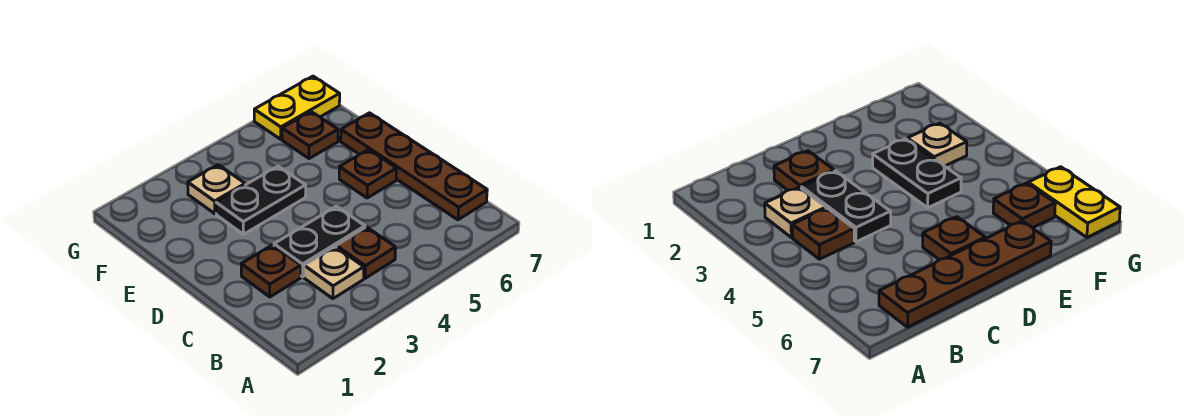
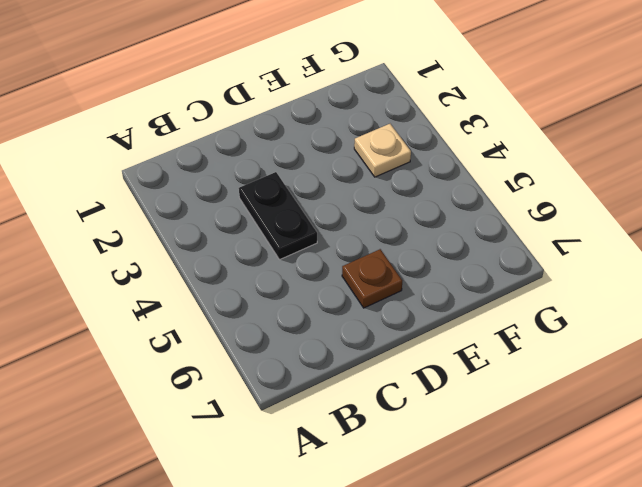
none -> tan plate B3 level 1
none -> brown plate B4 level 1

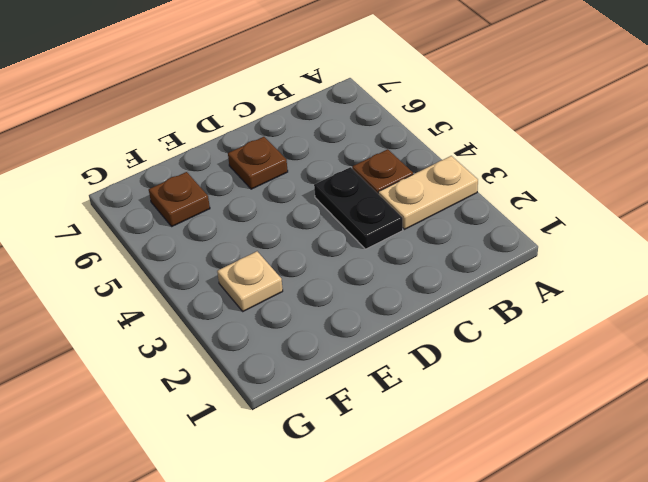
tan plate A3:B3 level 1 -> tan plate B3 level 1
none -> brown plate B7:E7 level 1
none -> brown plate C2 level 1

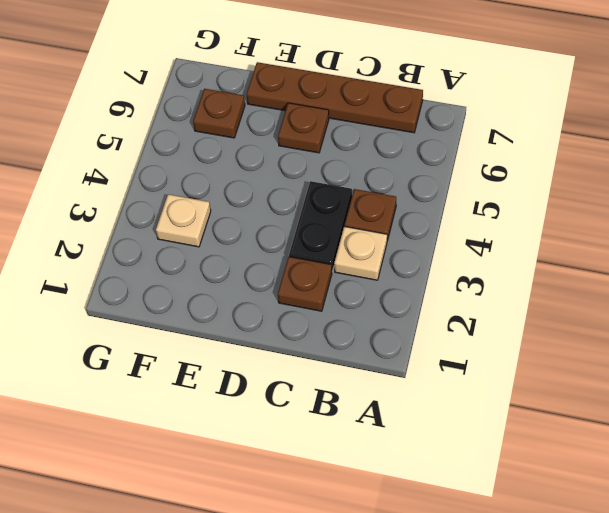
none -> black plate E3:E4 level 1
none -> yellow plate G6:G7 level 1

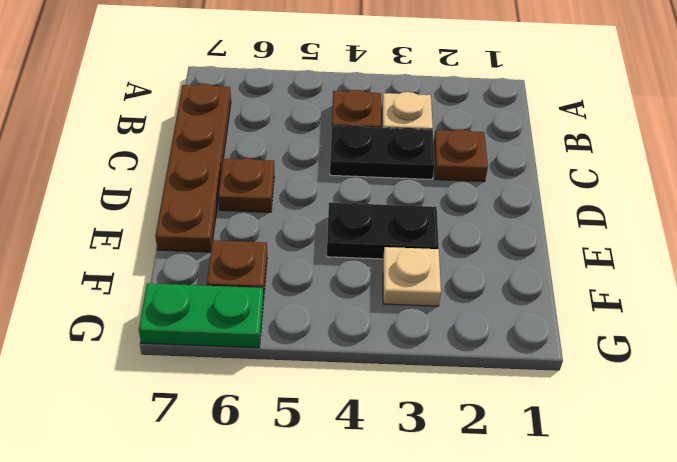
green plate G6:G7 level 1 -> yellow plate G6:G7 level 1

